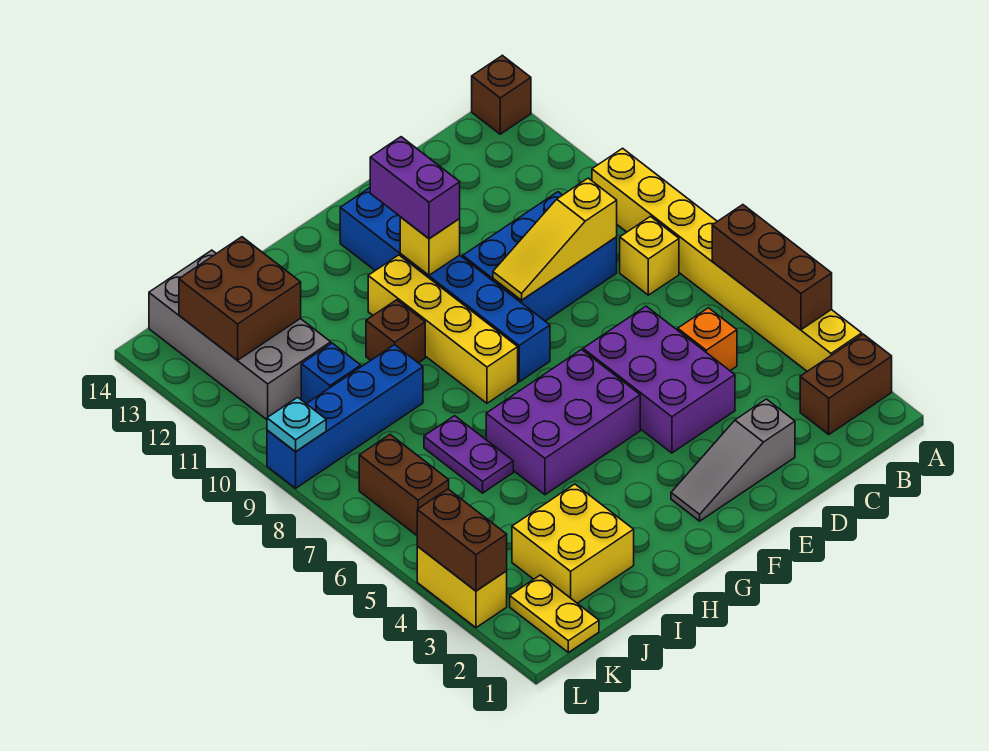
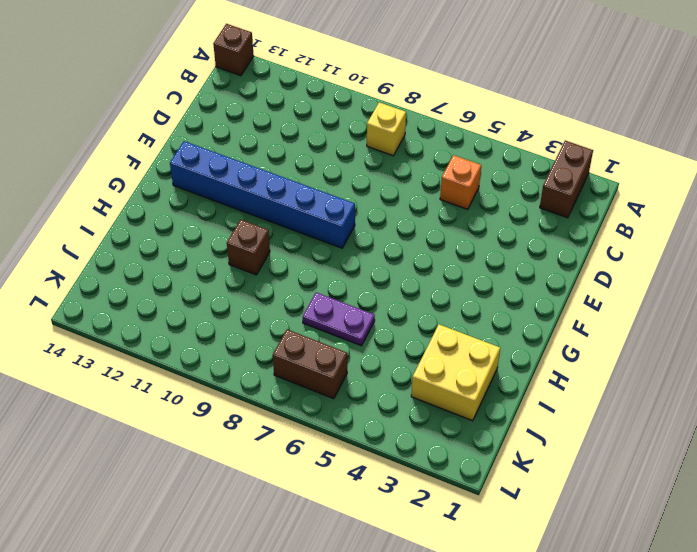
none -> yellow brick A3:A10 level 1
none -> blue brick C9:E10 level 1
none -> grey slope D2:F2 level 1 top D

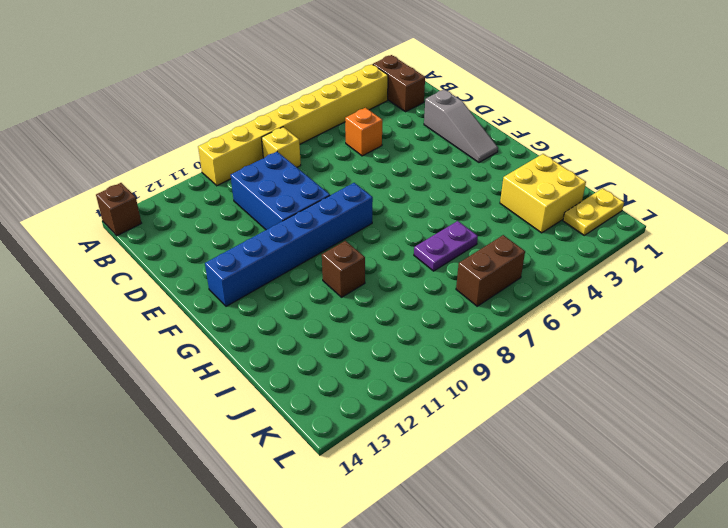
none -> purple brick D4:E6 level 1
none -> purple brick F5:H6 level 1
none -> yellow brick G8:G11 level 1

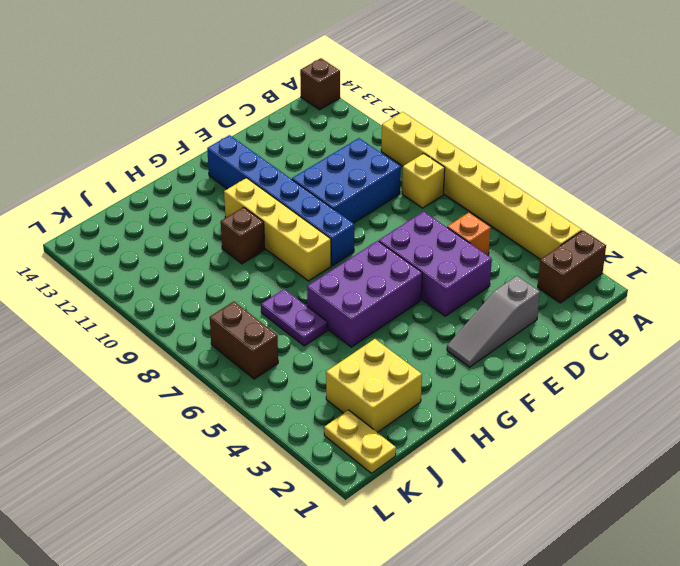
none -> blue brick I9:L9 level 1
none -> blue brick J10 level 1
none -> grey brick J11:K14 level 1

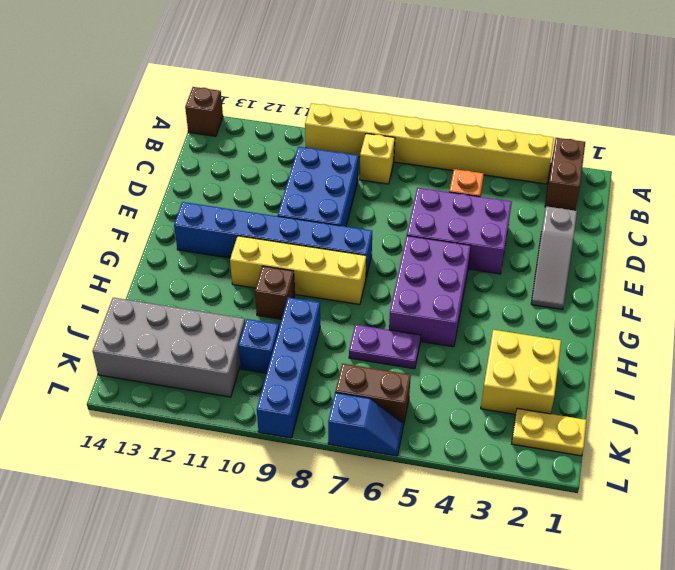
blue slope L6:L7 level 1 top 7 -> none
none -> yellow brick L3:L4 level 1
none -> brown brick A4:A6 level 2
none -> yellow slope C9:E9 level 2 top C

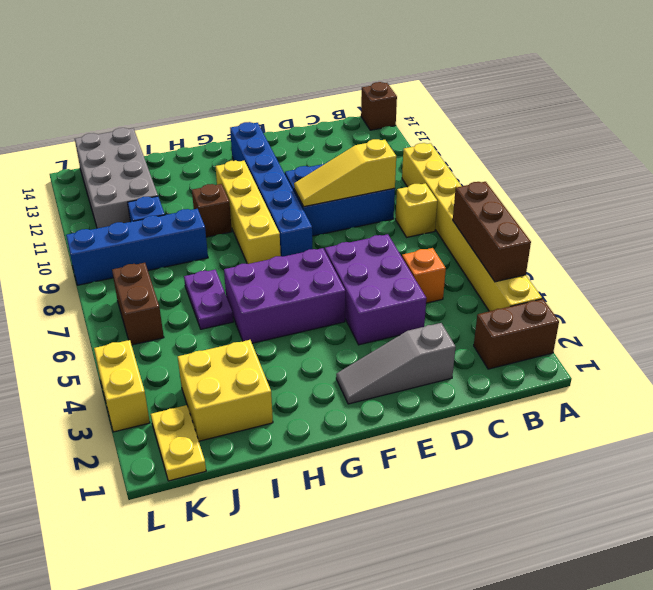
none -> yellow brick F11 level 2
none -> brown brick J12:K13 level 2
none -> brown brick L3:L4 level 2

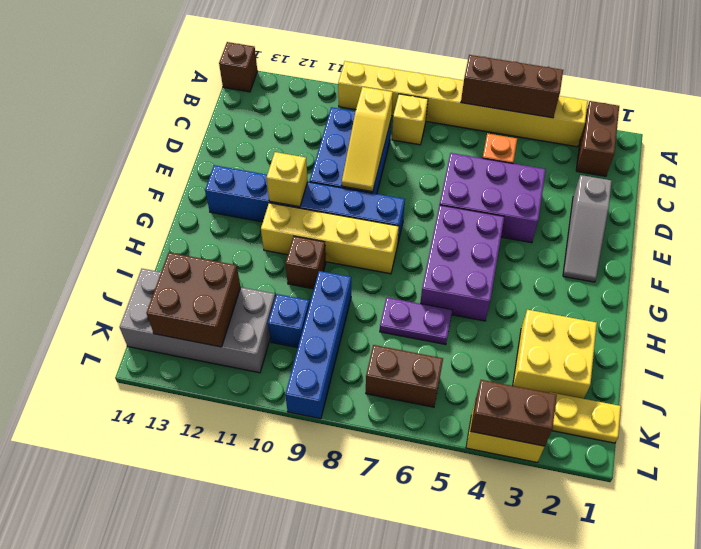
none -> cyan plate L9 level 2
none -> purple brick F11:F12 level 3

